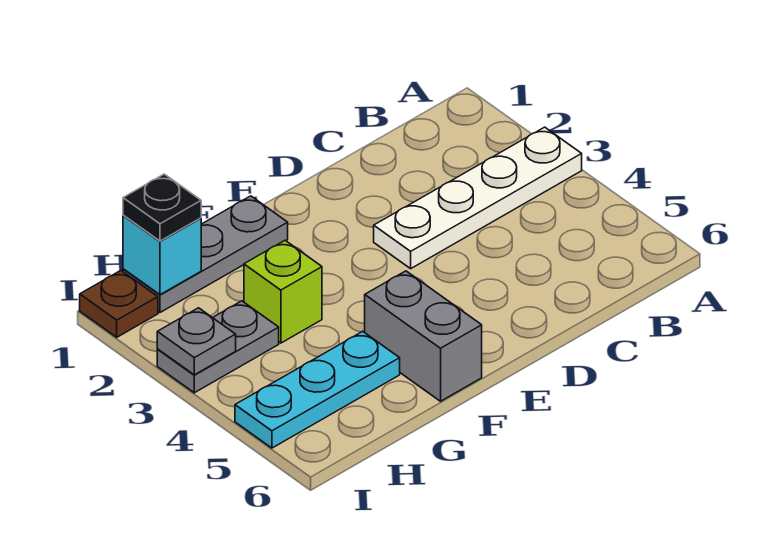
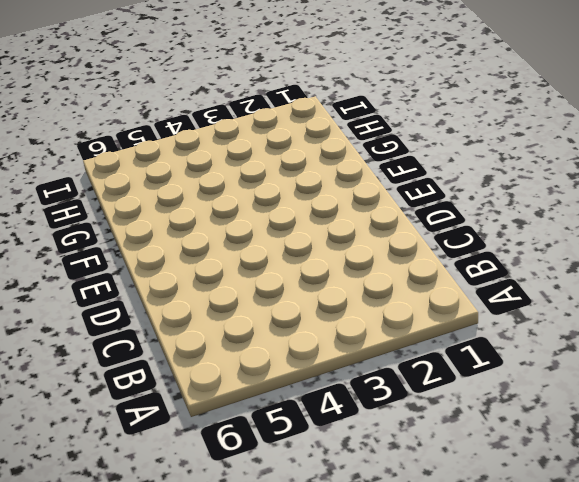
none -> white plate A3:D3 level 1
none -> grey plate F1:H1 level 1

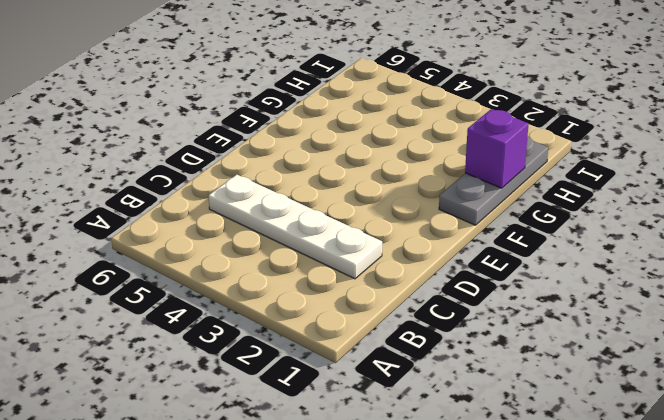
white plate C2:C5 level 1 -> white plate A3:D3 level 1
purple brick G1 level 2 -> none
none -> grey brick F5:F6 level 1
none -> lime brick G3 level 1

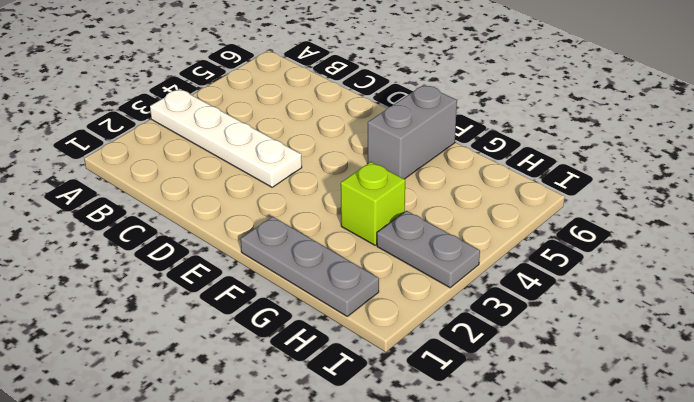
none -> cyan plate G5:I5 level 1
none -> brown plate I1 level 1

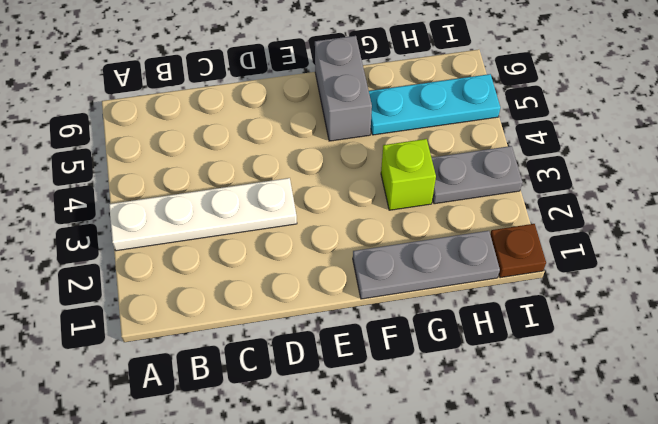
none -> cyan brick H1 level 2
none -> grey plate I3 level 2

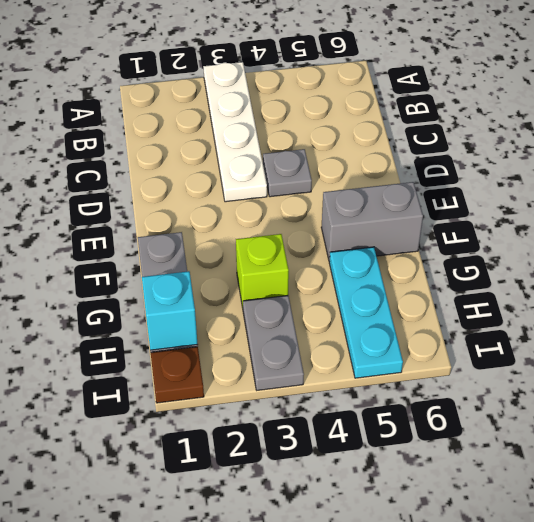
grey plate D4 level 1 -> grey plate I3 level 2
none -> black plate H1 level 3

